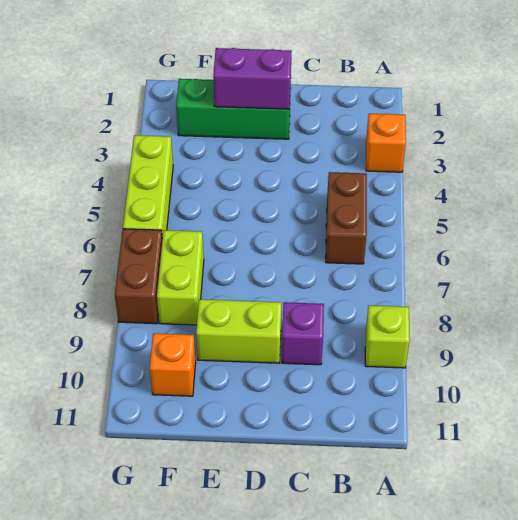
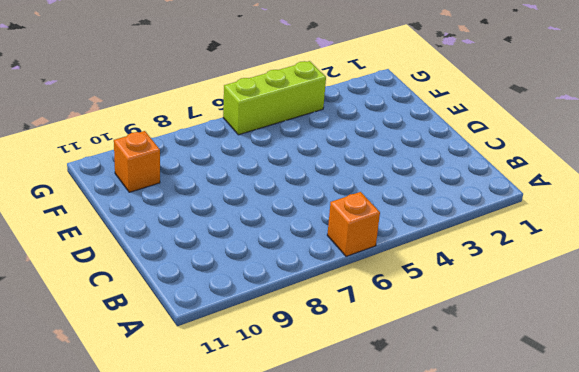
orange brick A6 level 1 -> orange brick A3 level 1
none -> lime brick A9 level 1
none -> brown brick B5:B6 level 1

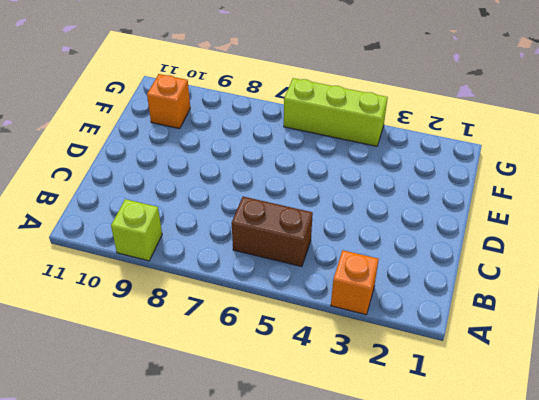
none -> purple brick C9 level 1
none -> green brick D2:F2 level 1

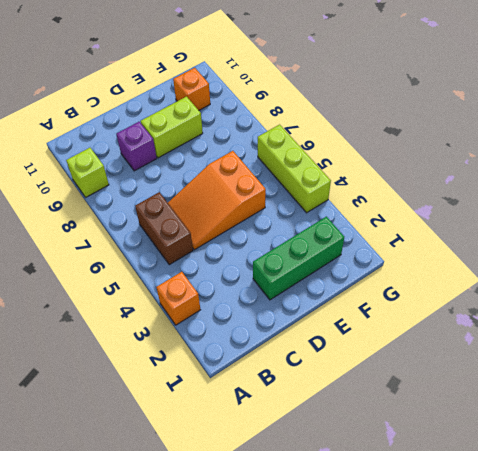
orange slope C5:E6 level 1 top E -> none
none -> lime brick F7:F8 level 1
none -> brown brick G7:G8 level 1

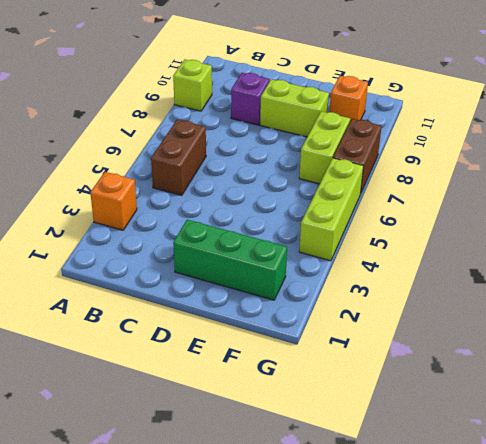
none -> purple brick D2:E2 level 2

